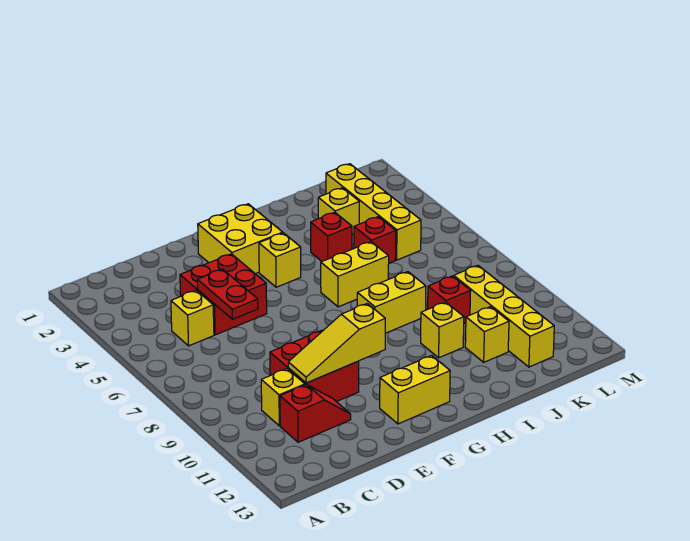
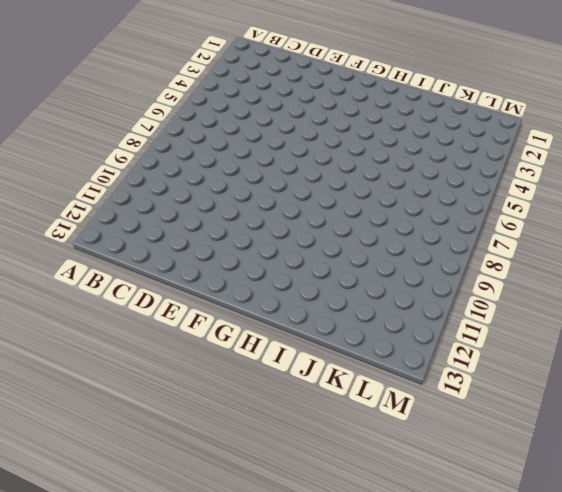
none -> yellow brick C5 level 1
none -> yellow brick C10 level 1
none -> red slope C11:D11 level 1 top C

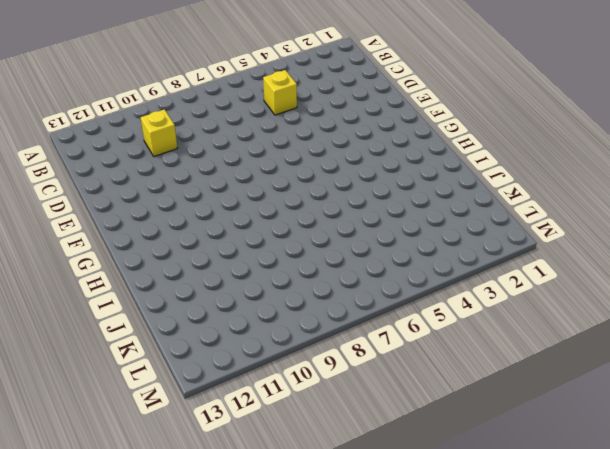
none -> red slope C11:D11 level 1 top C
none -> red brick D4:E5 level 1
none -> red brick D9:E10 level 1

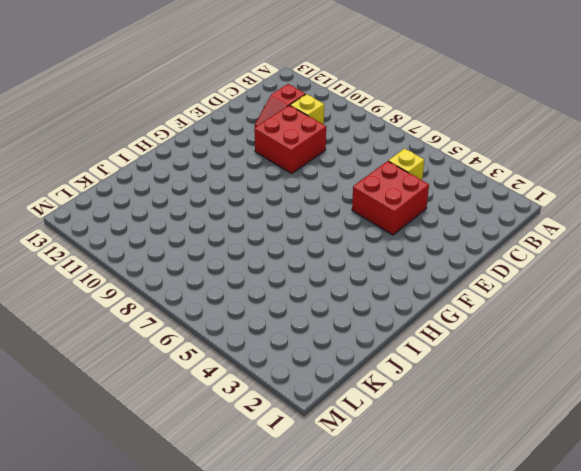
none -> yellow brick F2:G3 level 1
none -> yellow brick F12:G12 level 1
none -> yellow brick G4 level 1

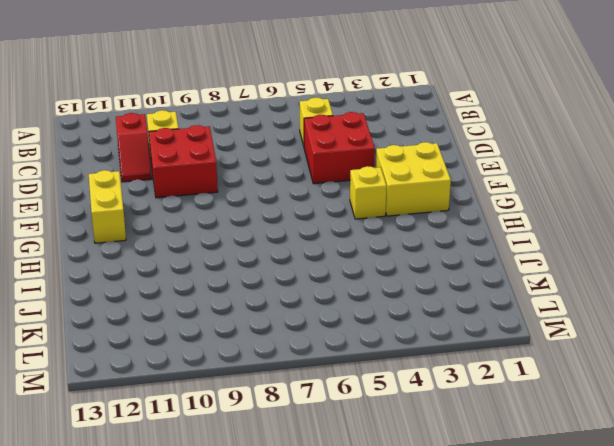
none -> yellow brick H6:I6 level 1
none -> yellow brick H8:I8 level 1
none -> red brick I4 level 1

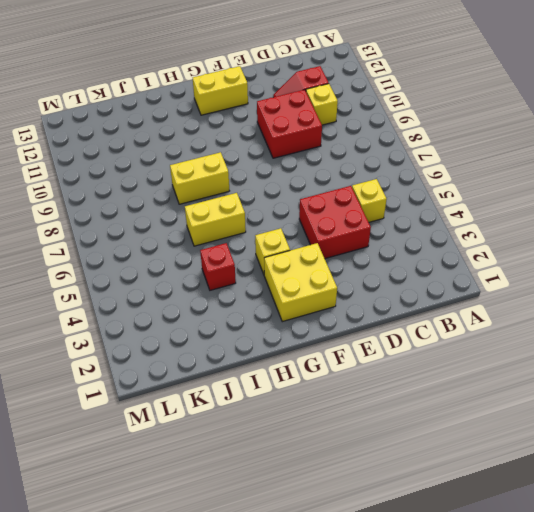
none -> yellow brick I10 level 1
none -> yellow brick J3 level 1
none -> red brick J5 level 1

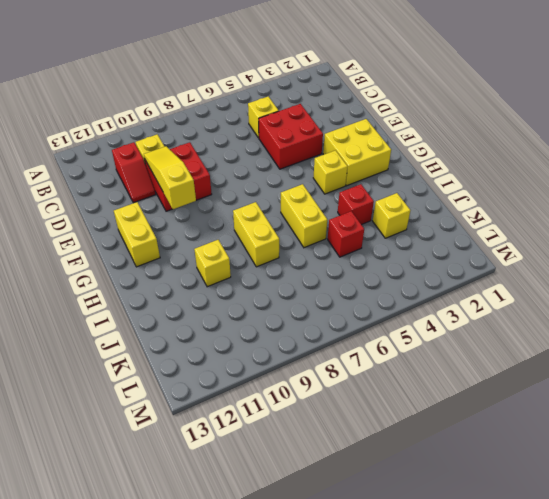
none -> red brick J9 level 1
none -> yellow brick J11 level 1
none -> yellow brick K2:K5 level 1

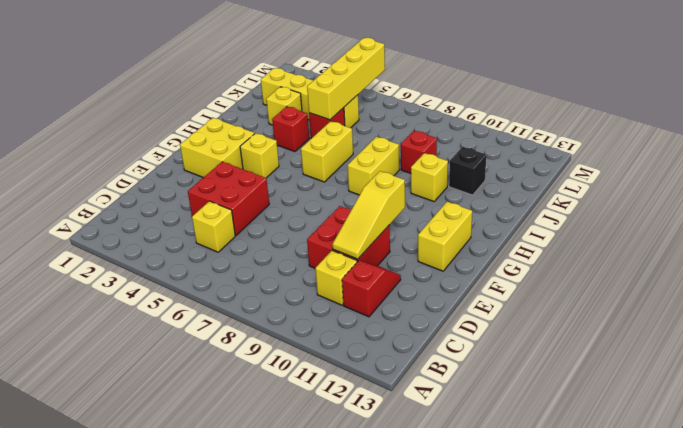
yellow brick J5:M5 level 2 -> yellow brick K9:K12 level 1
black brick J11 level 1 -> yellow brick J11 level 1
none -> red plate D5:D6 level 2

